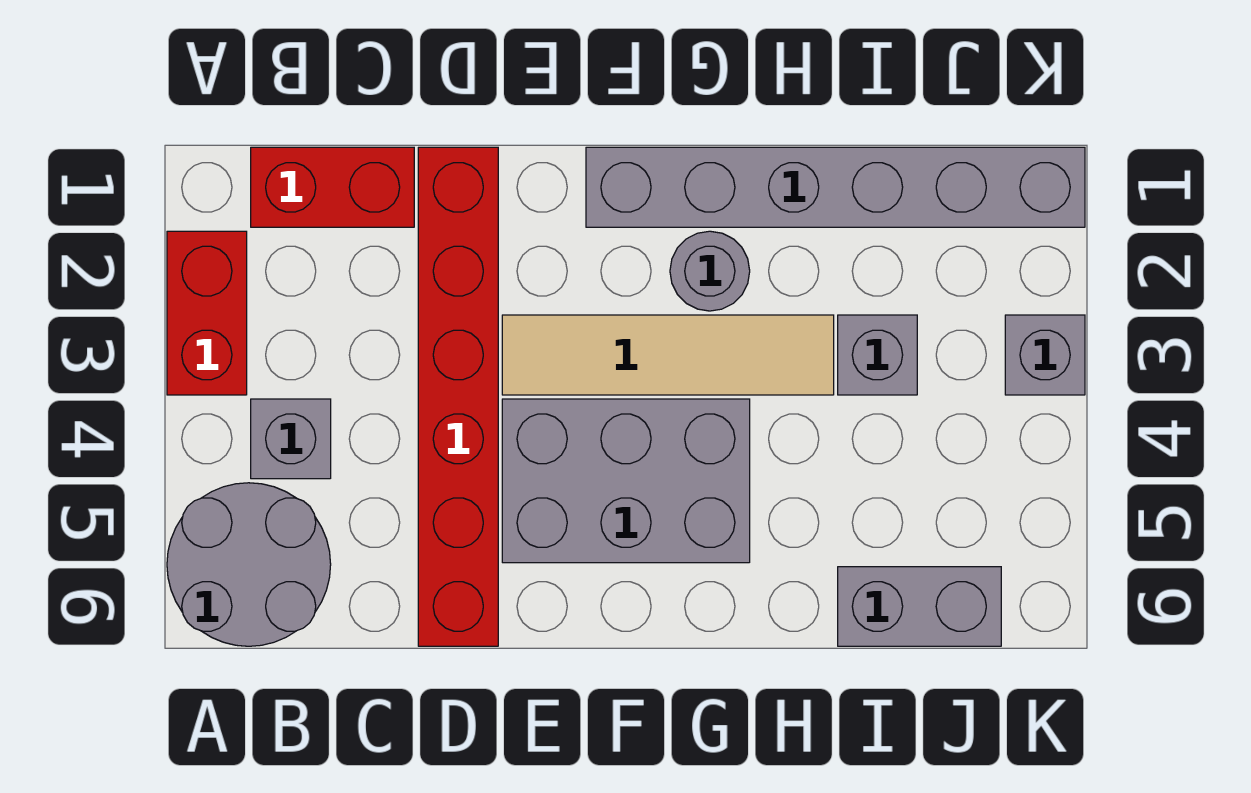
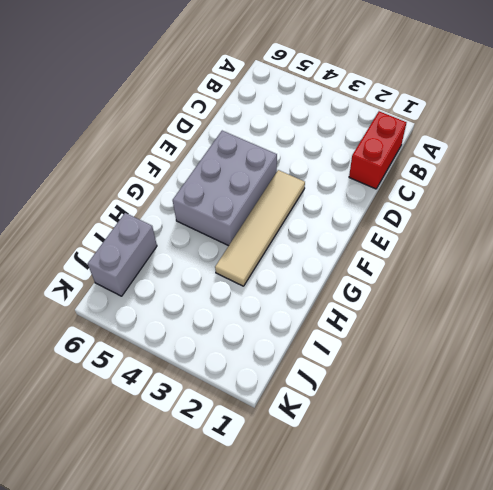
none -> red brick A2:A3 level 1
none -> grey round brick A5:B6 level 1
none -> grey brick B4 level 1

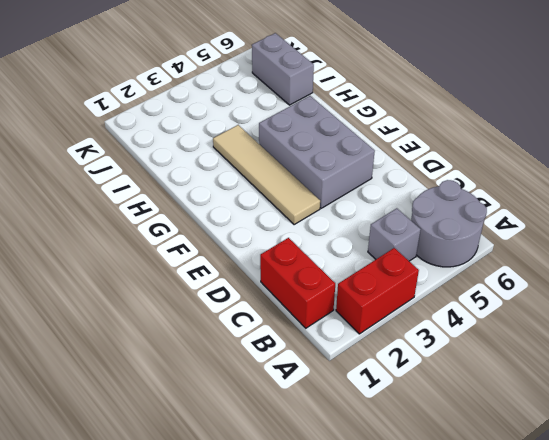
none -> red brick D1:D6 level 1
none -> grey brick F1:K1 level 1
none -> grey round brick G2 level 1

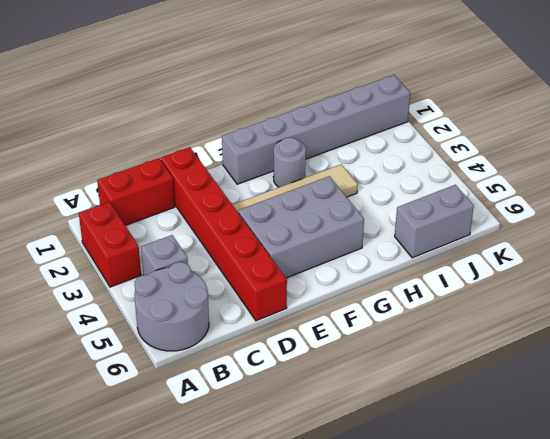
none -> grey brick I3 level 1
none -> grey brick K3 level 1

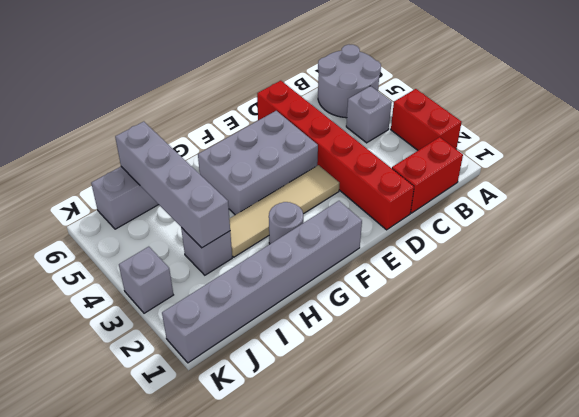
grey brick I3:I6 level 2 -> none

